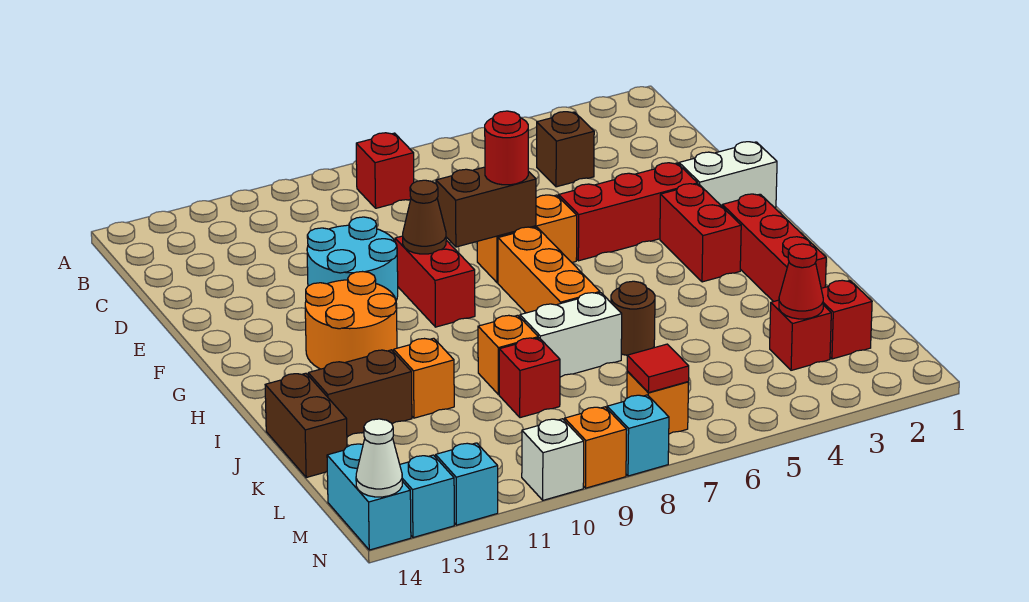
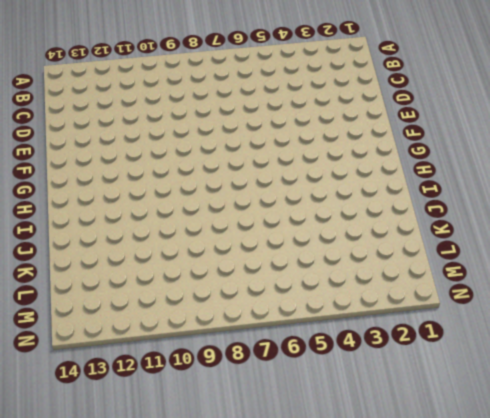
none -> red brick B8 level 1
none -> brown brick C4 level 1
none -> cyan round brick E10:F11 level 1
none -> white brick F1:F2 level 1

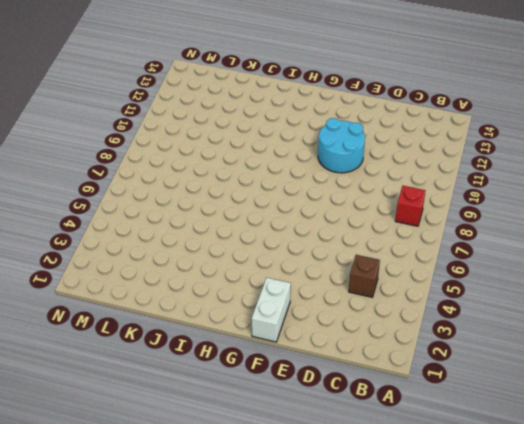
none -> red brick F3:F5 level 1
none -> orange brick F6:F7 level 1
none -> red brick F9:G9 level 1
none -> red brick G3:H3 level 1

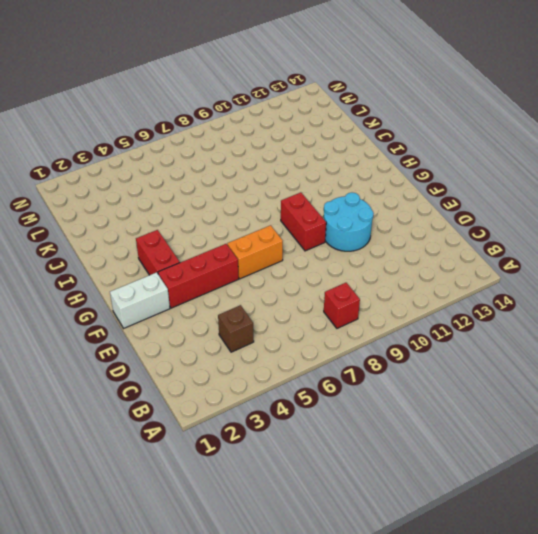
none -> orange brick G7:I7 level 1
none -> orange round brick G11:H12 level 1
none -> red brick H2:J2 level 1
none -> brown round brick J6 level 1

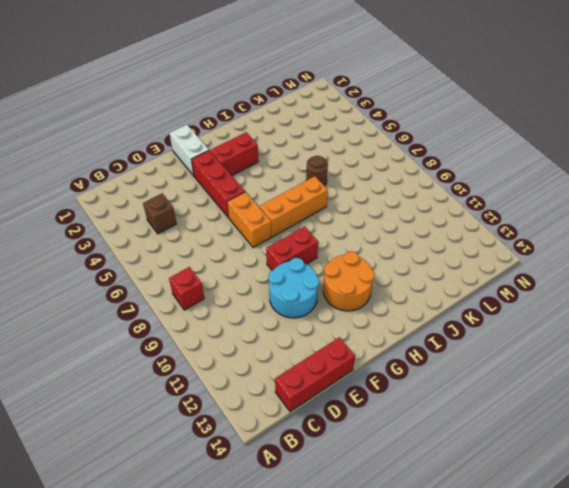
red brick C14:E14 level 1 -> red brick H2:J2 level 1
none -> white brick J7:J8 level 1
none -> orange brick J9 level 1
none -> orange brick J11 level 1
none -> brown brick J12:J13 level 1

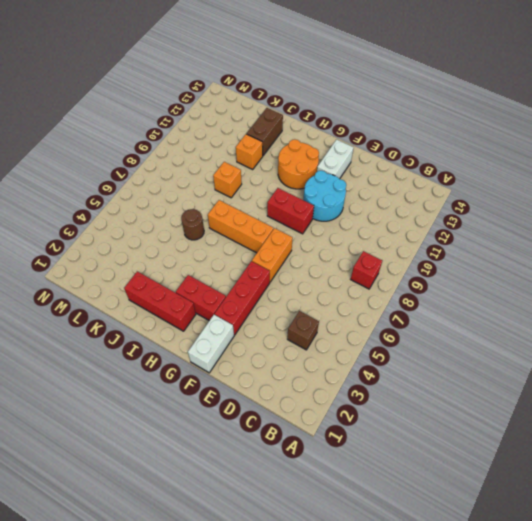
white brick F12:F13 level 1 -> white brick J7:J8 level 1
none -> brown brick J14:K14 level 1
none -> red brick K9 level 1
none -> red brick L2 level 1
none -> red brick L3 level 1

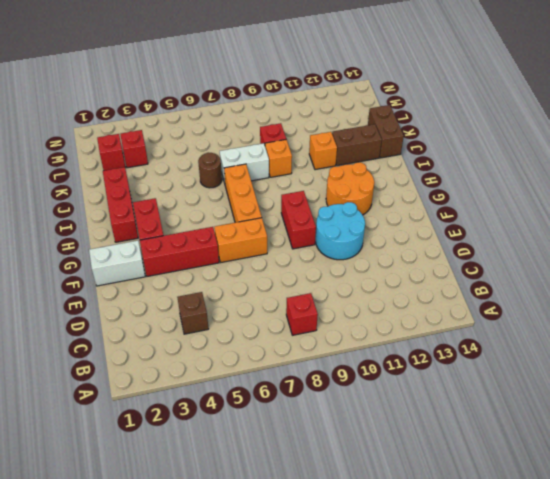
none -> orange brick M7 level 1
none -> cyan brick M14:N14 level 1
none -> cyan brick N8 level 1
none -> orange brick N9 level 1

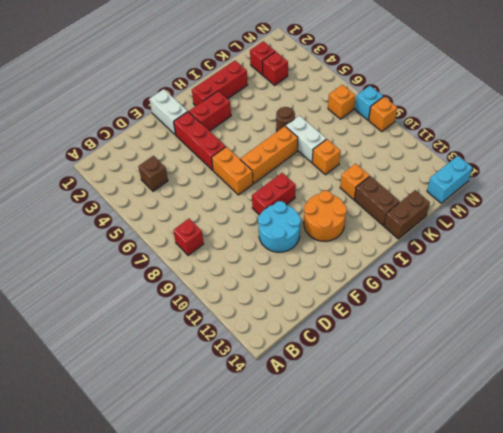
none -> red brick K9 level 1
none -> white brick N10 level 1
none -> cyan brick N12 level 1
none -> cyan brick N13 level 1

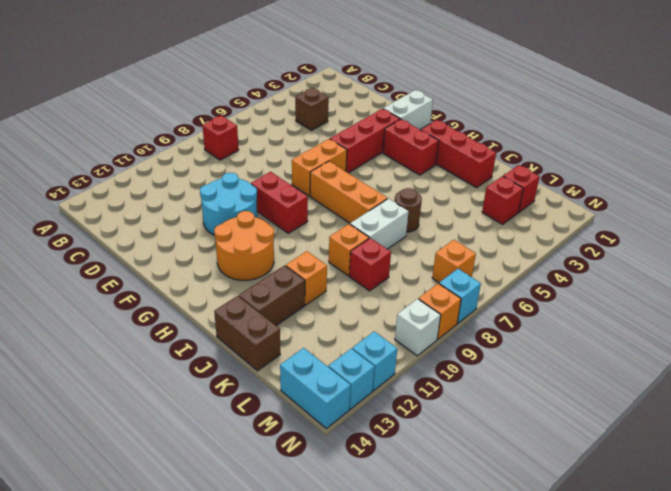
none -> brown brick F7:F8 level 2
none -> brown cone F9 level 2
none -> red cone L3 level 2
none -> red tile M7 level 2

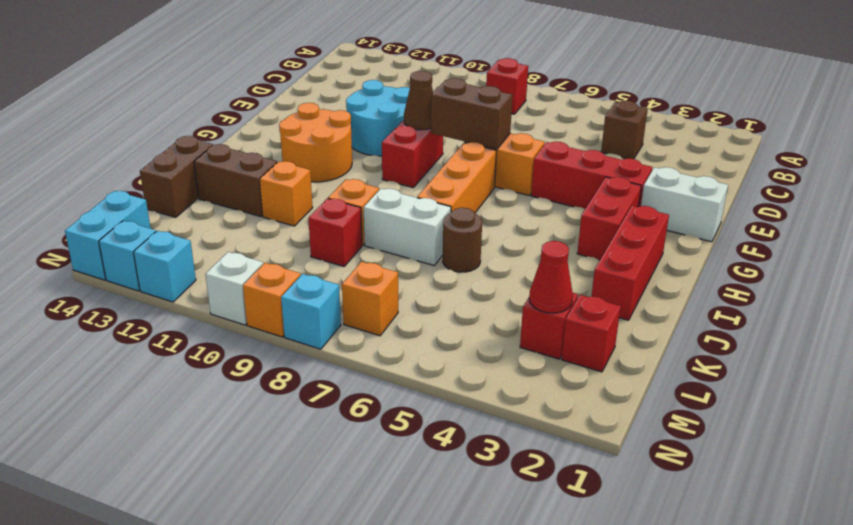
none -> red tile M7 level 2
none -> white cone N14 level 2
none -> red round brick F7 level 3

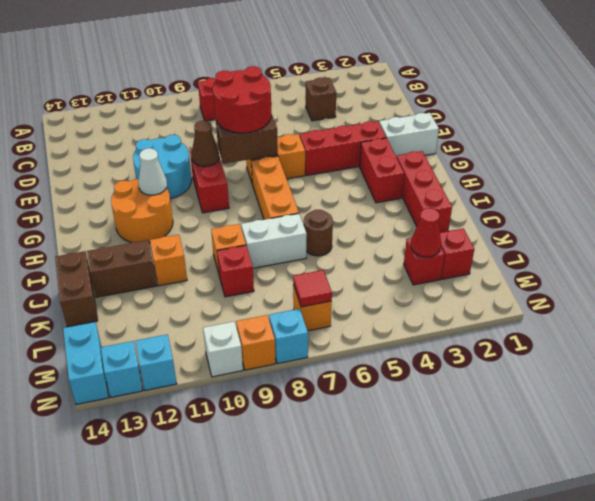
red round brick E7:F8 level 3 -> red round brick F7 level 3
white cone G11 level 2 -> white cone N14 level 2

